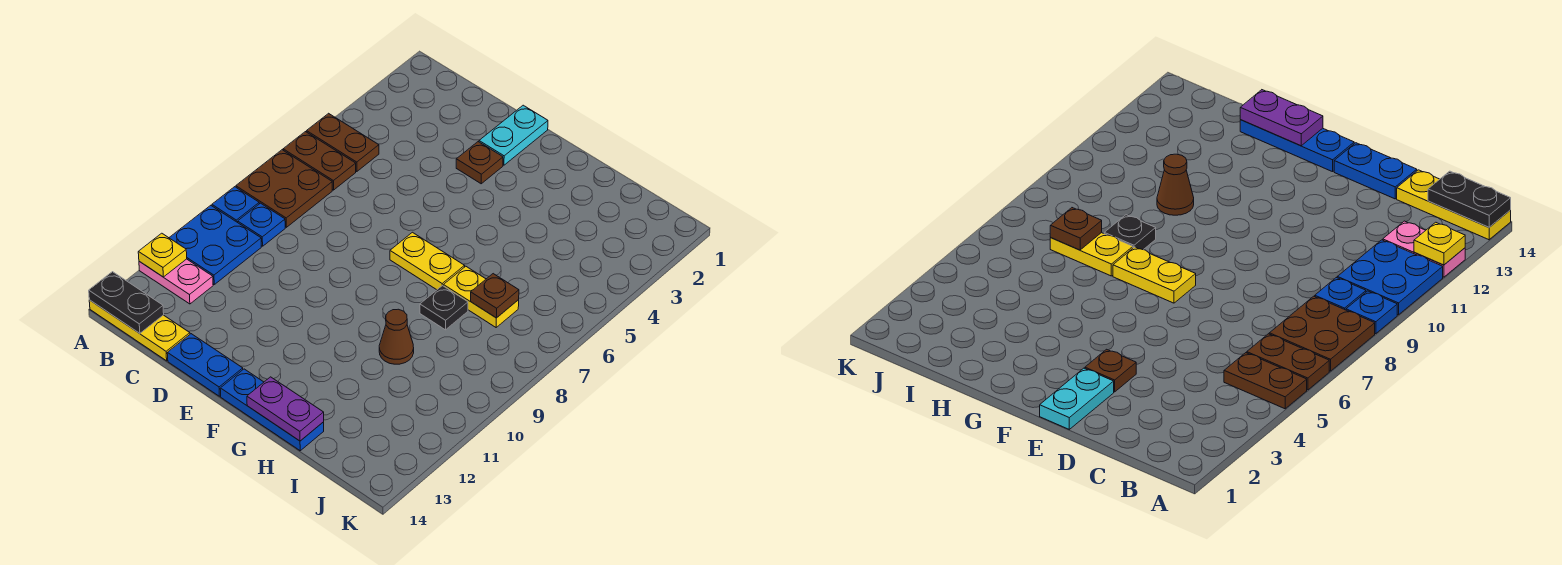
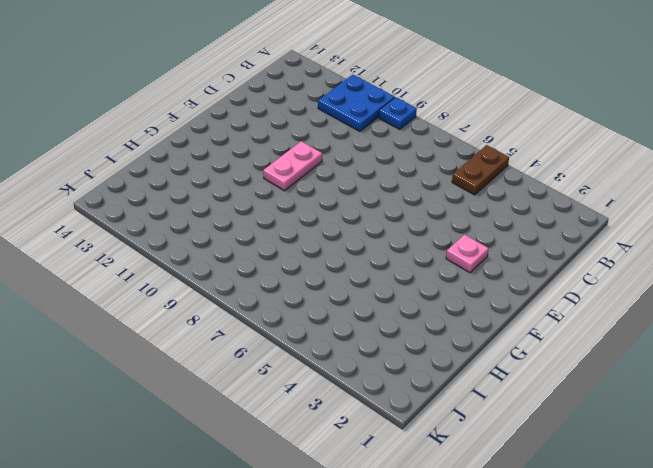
pink plate E3 level 1 -> brown plate E3 level 1
pink plate E10:F10 level 1 -> pink plate A12:B12 level 1
none -> brown plate A6:B6 level 1
none -> brown plate A7:B8 level 1
none -> yellow plate A14:C14 level 1

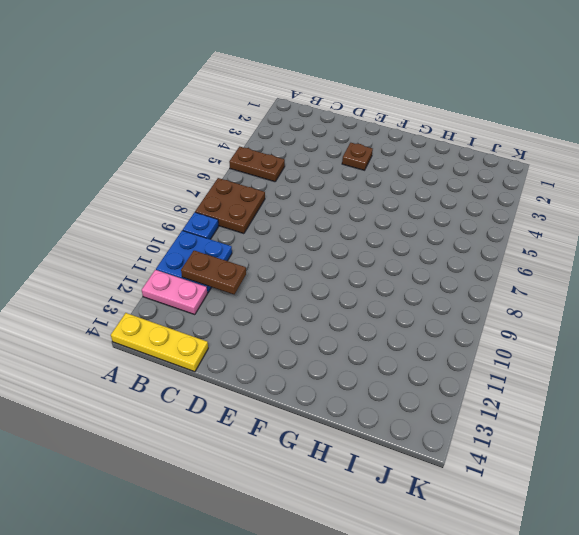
brown plate B11:C11 level 2 -> brown plate A6:B6 level 1
none -> blue plate B9 level 1
none -> blue plate D14:E14 level 1
none -> cyan plate E1:E2 level 1

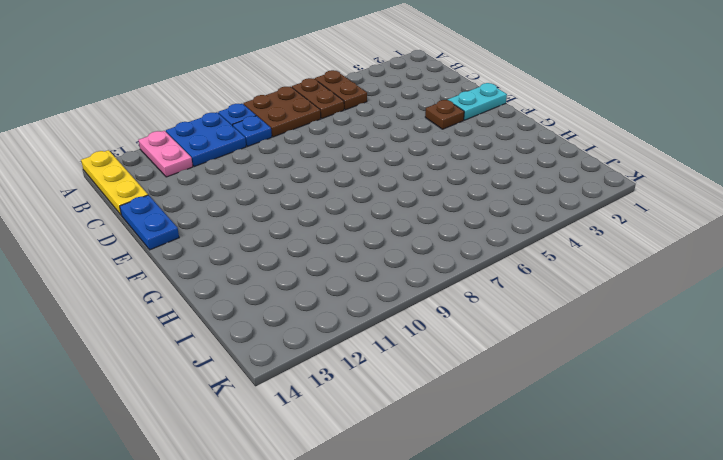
none -> yellow plate F7:G7 level 1
none -> blue plate F14:H14 level 1
none -> yellow plate H7:I7 level 1

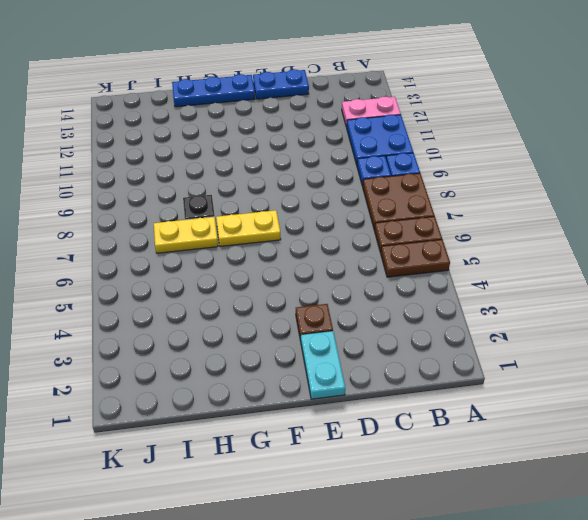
none -> yellow plate A14:C14 level 1
none -> brown cone H10 level 1
none -> yellow plate A12 level 2

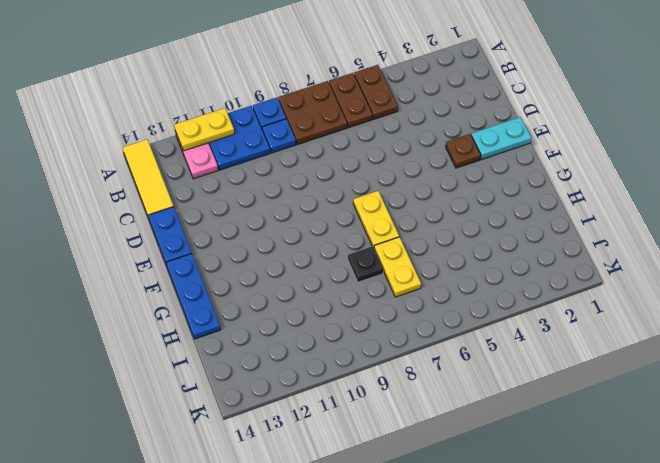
yellow plate A11:A12 level 2 -> yellow plate A12 level 2
yellow tile A14:C14 level 1 -> yellow plate A14:C14 level 1
none -> brown cone H10 level 1
none -> black plate A14:B14 level 2
none -> purple plate G14:H14 level 2

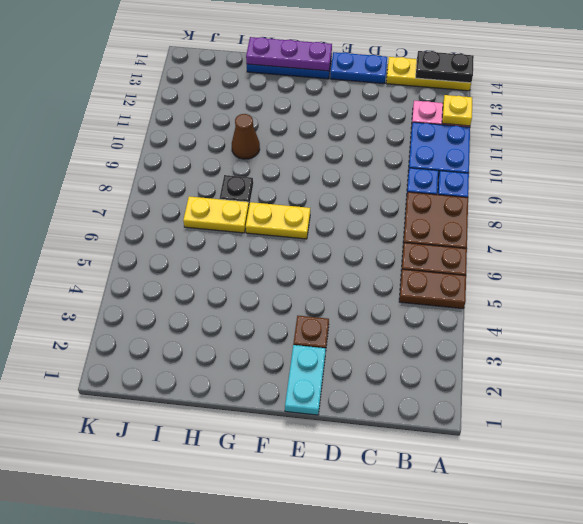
purple plate F14:H14 level 2 -> purple plate G14:H14 level 2
none -> brown plate I7 level 2

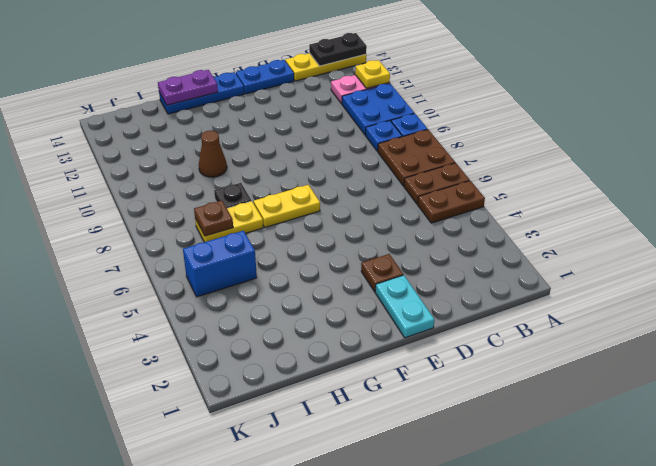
blue brick I5:J5 level 1 -> none

